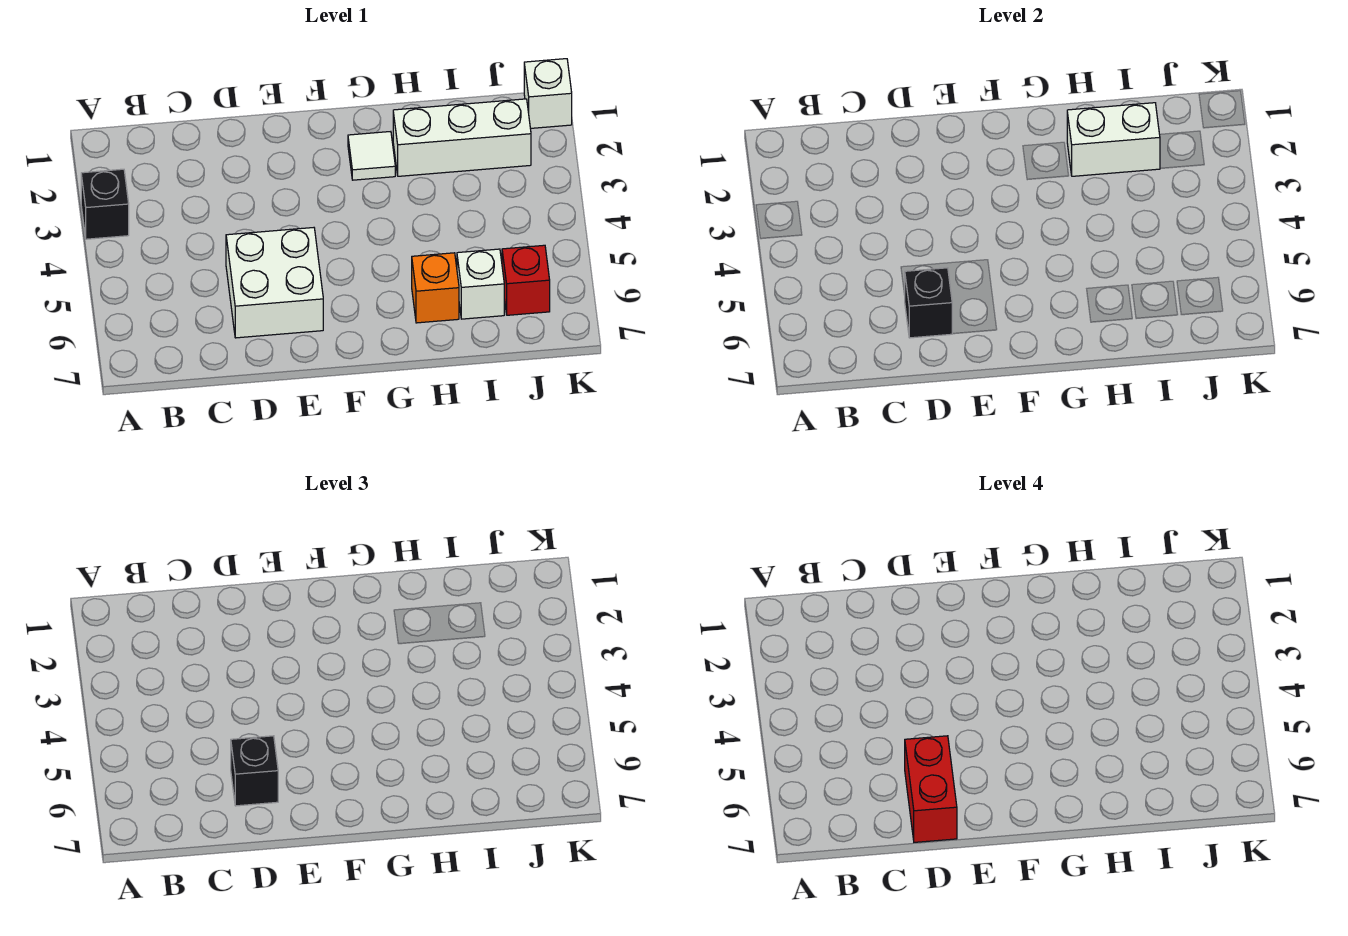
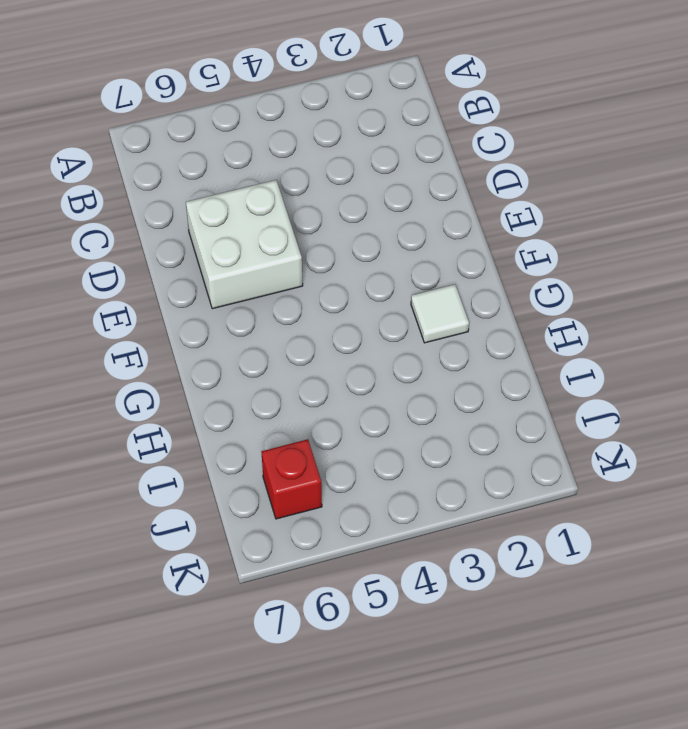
none -> black brick A3 level 1
none -> white brick H2:J2 level 1
none -> orange brick H6 level 1

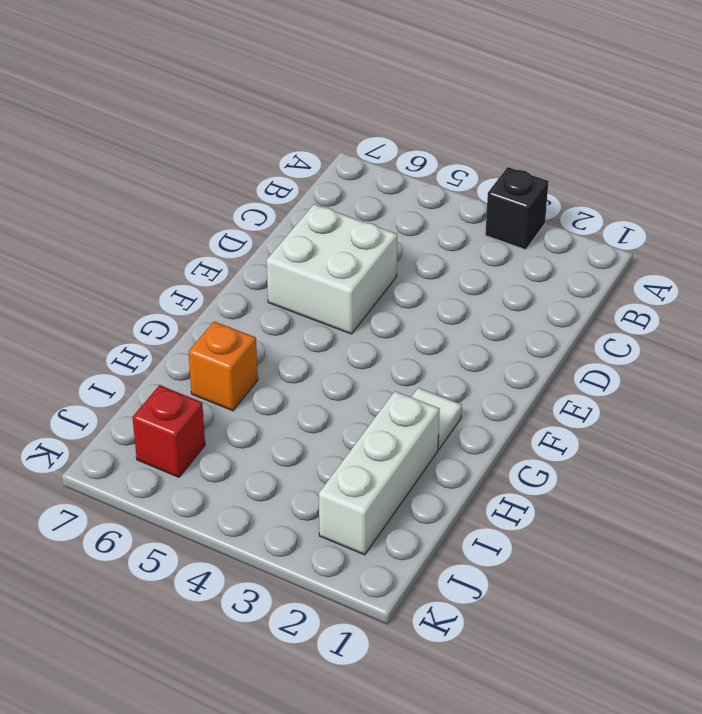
none -> white brick I6 level 1
none -> white brick K1 level 1
none -> black brick D6 level 2

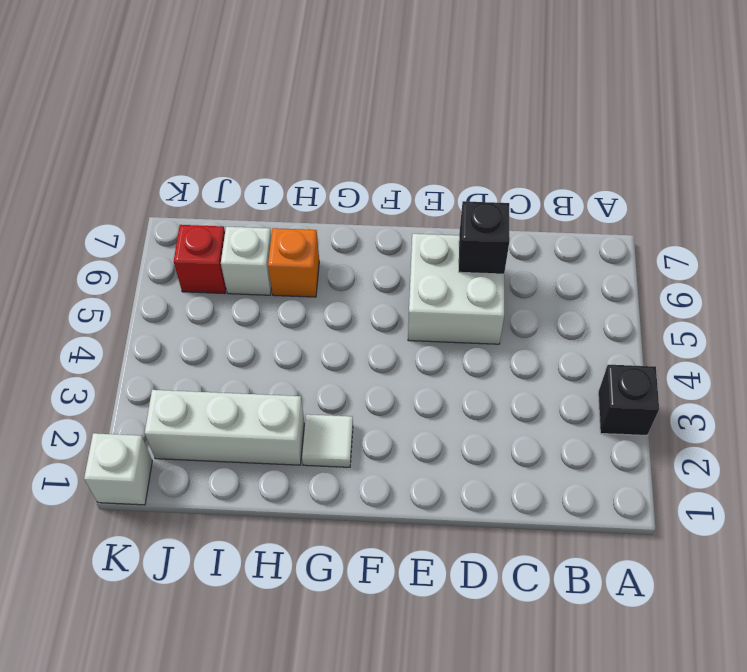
none -> white brick H2:I2 level 2
none -> black brick D6 level 3
none -> red brick D6:D7 level 4

